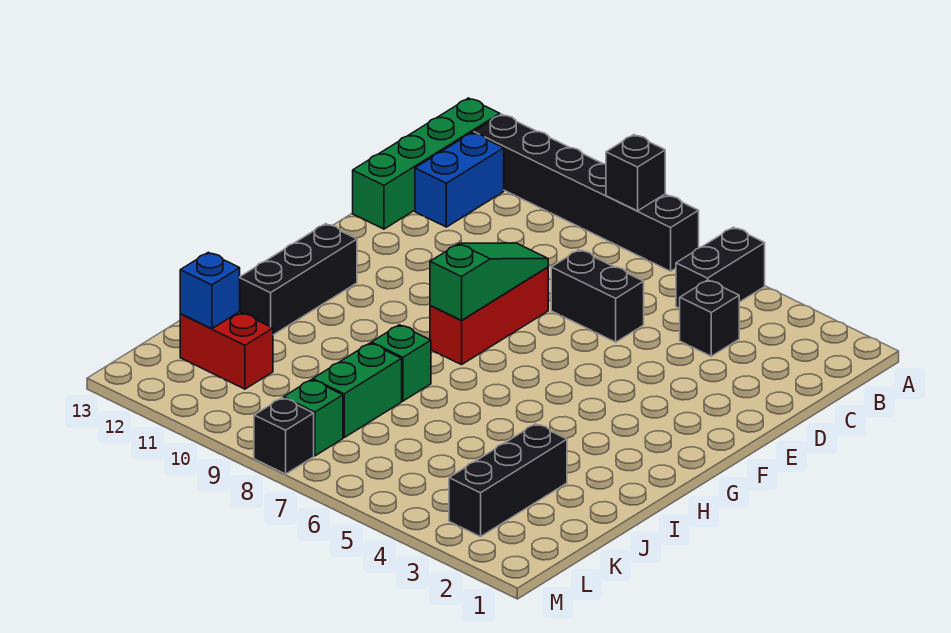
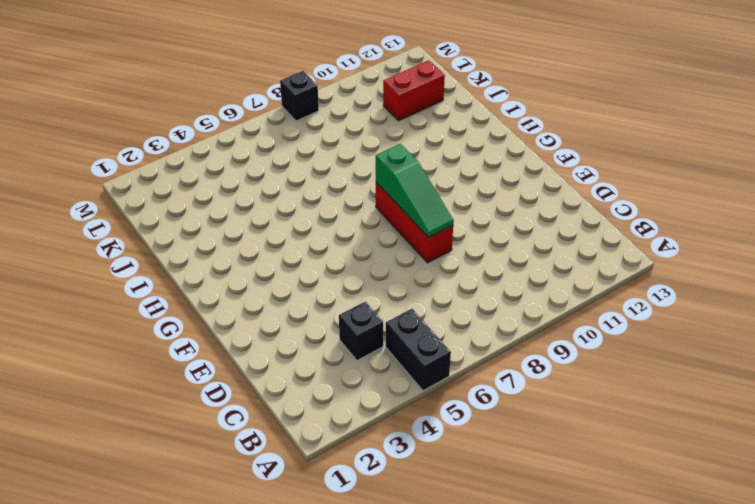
none -> black brick A7:A12 level 1
none -> green brick A13:D13 level 1
none -> blue brick B12:C12 level 1

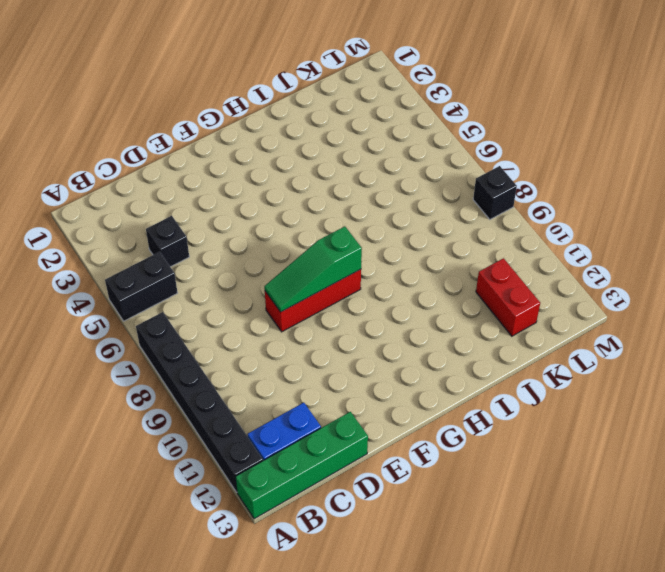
none -> black brick D6:D7 level 1
none -> black brick G12:I12 level 1
none -> green brick I8 level 1

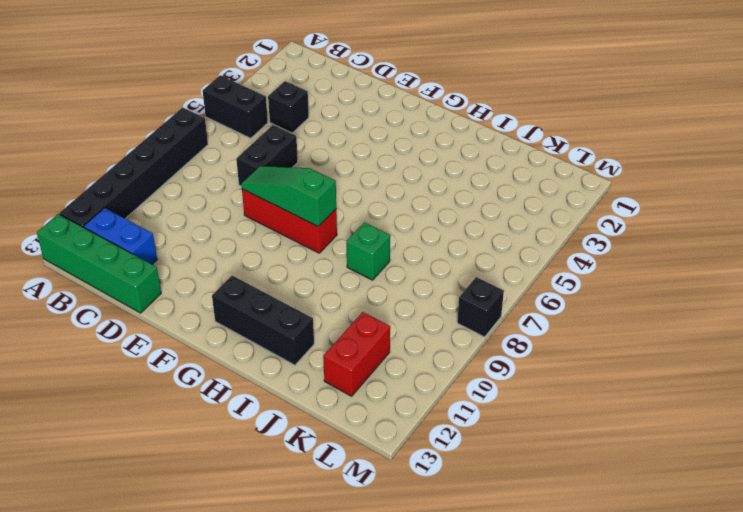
none -> black brick J3:L3 level 1
none -> green brick J8:K8 level 1
none -> green brick L8 level 1

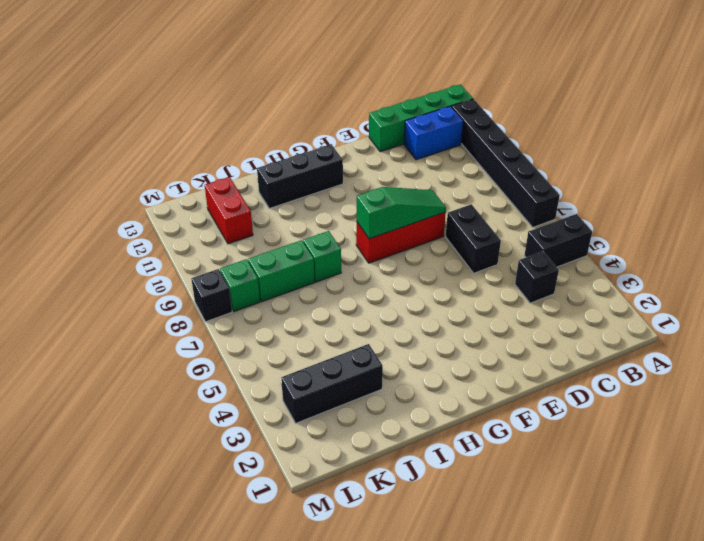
none -> black brick A8 level 2
none -> blue brick K12 level 2

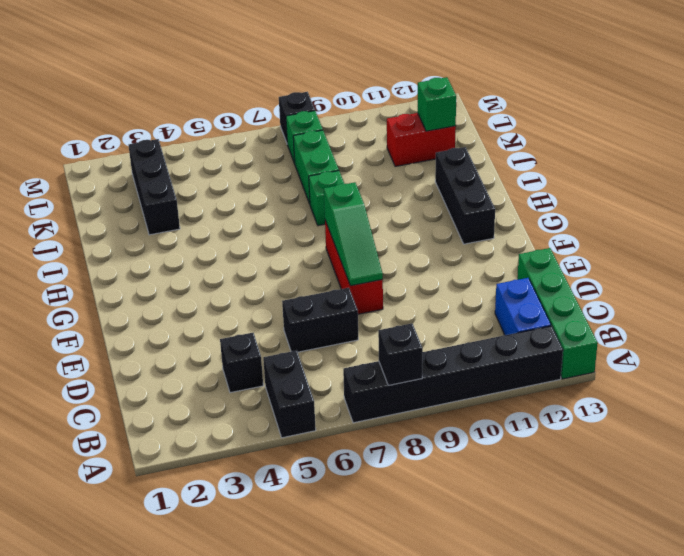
green brick K12 level 2 -> blue brick K12 level 2

